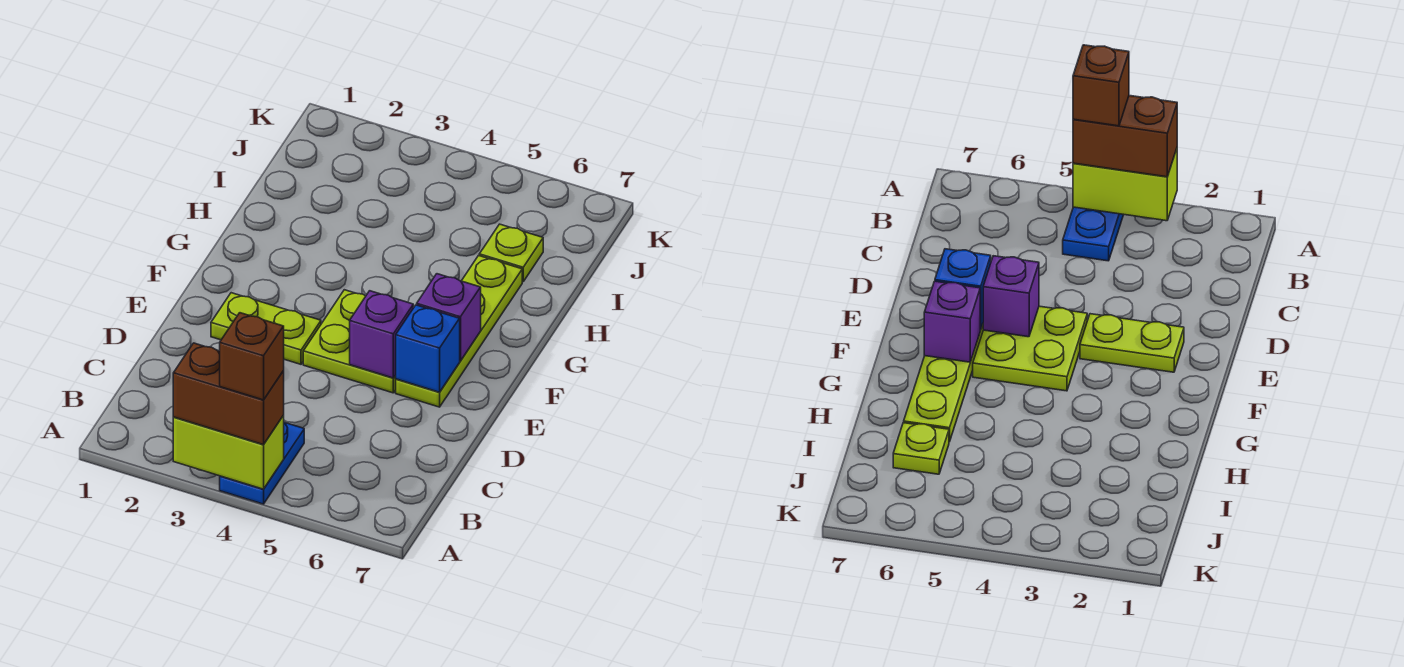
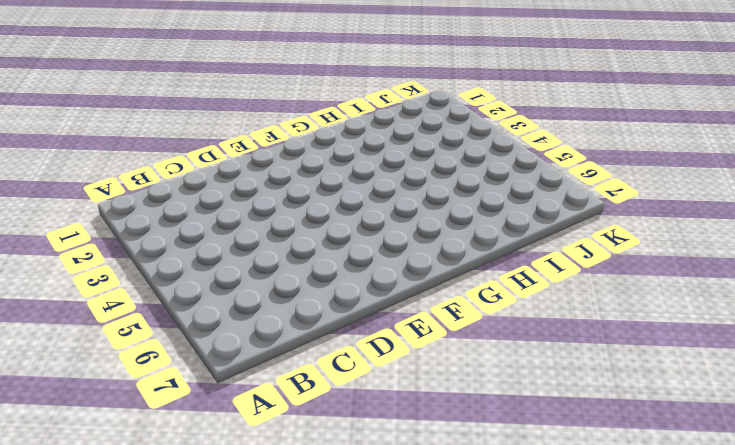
none -> blue plate A4:B4 level 1
none -> lime plate E2:E3 level 1

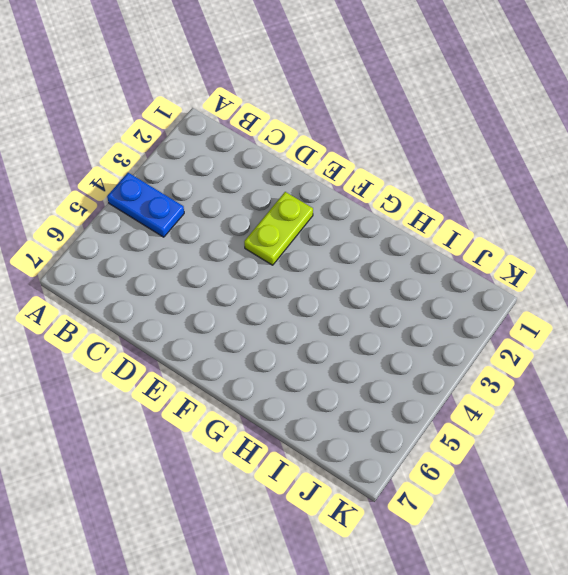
none -> lime plate E4:F5 level 1
none -> lime plate E6:H6 level 1

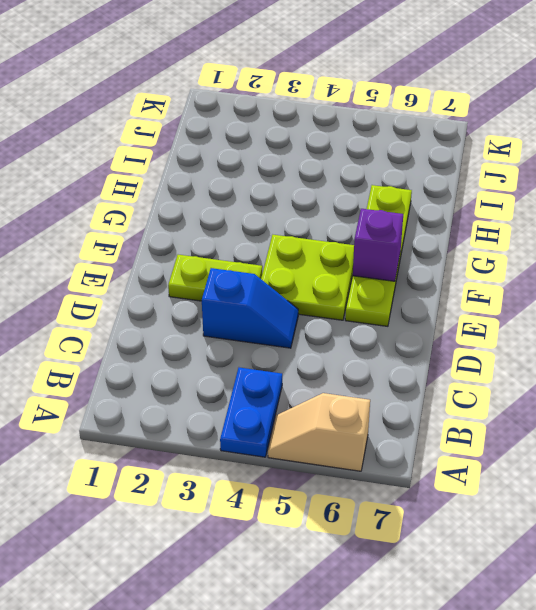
tan slope A5:A6 level 1 top 6 -> none
blue slope D3:D4 level 1 top 3 -> none
none -> lime plate I6 level 1
none -> lime brick A3:A4 level 2

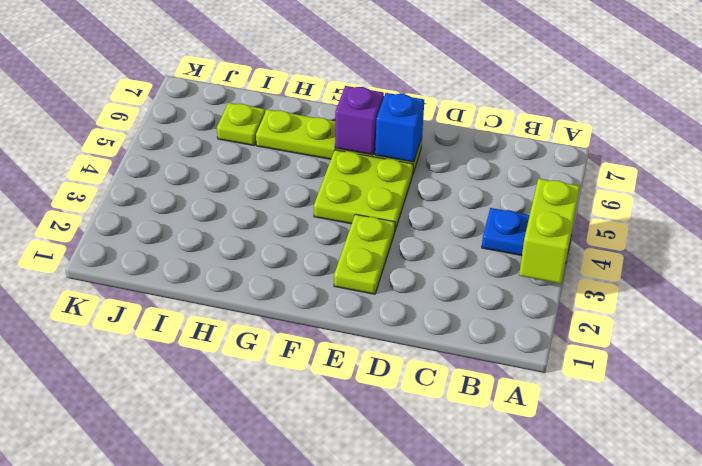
none -> purple brick E5 level 2
none -> brown brick A3:A4 level 3

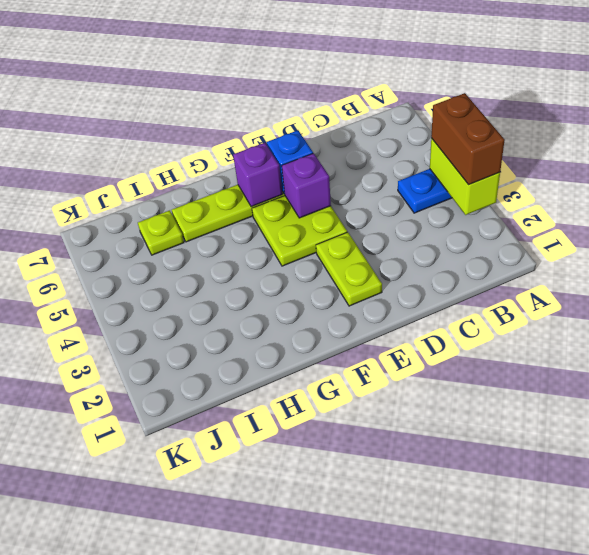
none -> brown brick A4 level 4

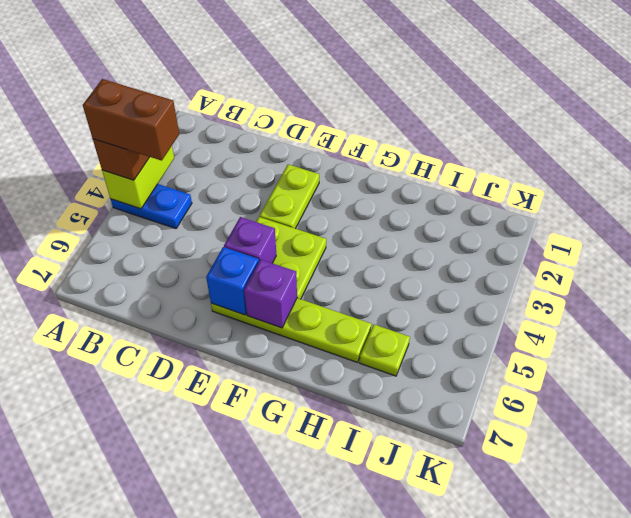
brown brick A4:B4 level 4 -> brown brick A4 level 4

